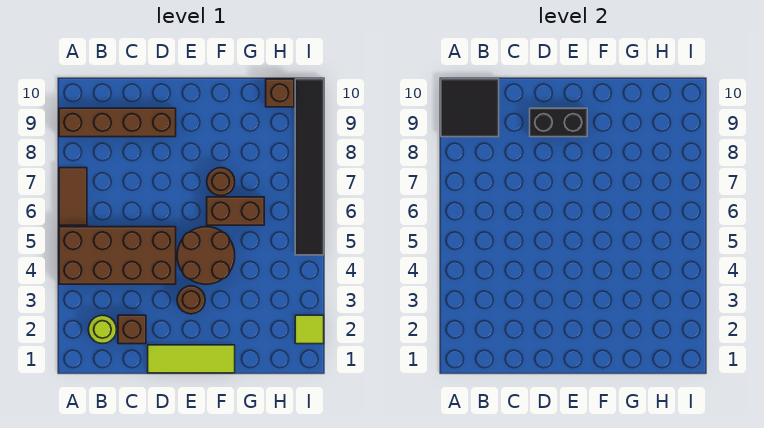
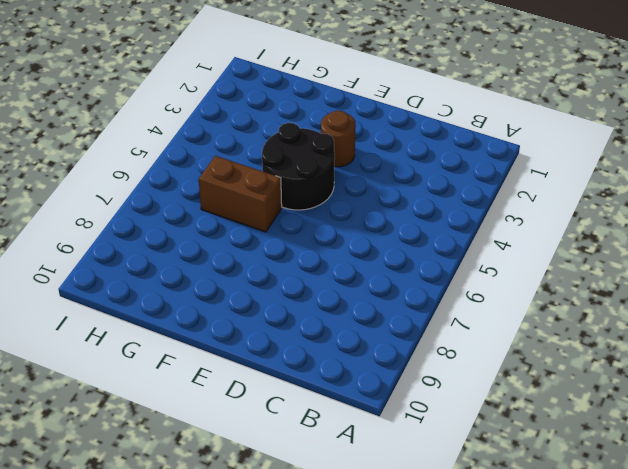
black round brick E4:F5 level 1 -> brown round brick E4:F5 level 1
none -> brown brick A4:D5 level 1
none -> brown tile A6:A7 level 1
none -> brown brick A9:D9 level 1

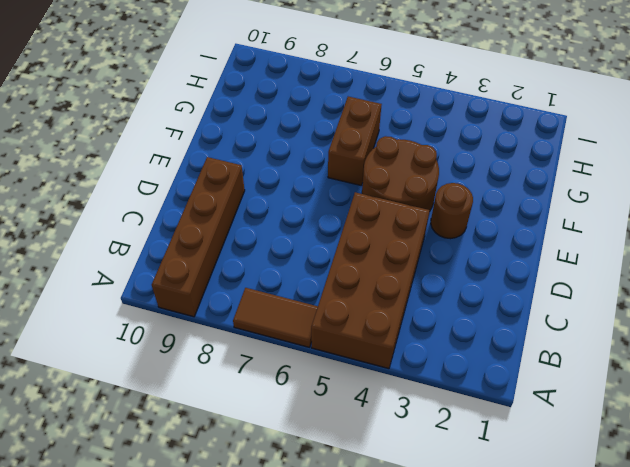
none -> lime round brick B2 level 1
none -> brown brick C2 level 1
none -> lime tile D1:F1 level 1

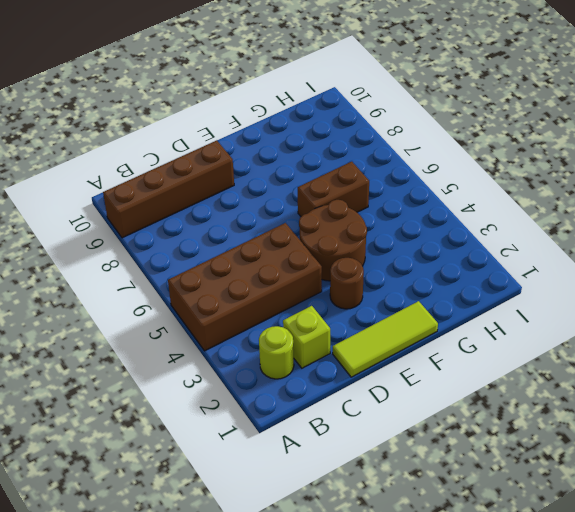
lime brick C2 level 1 -> brown brick C2 level 1
none -> brown tile A6:A7 level 1
none -> brown round brick F7 level 1
none -> brown brick H10 level 1

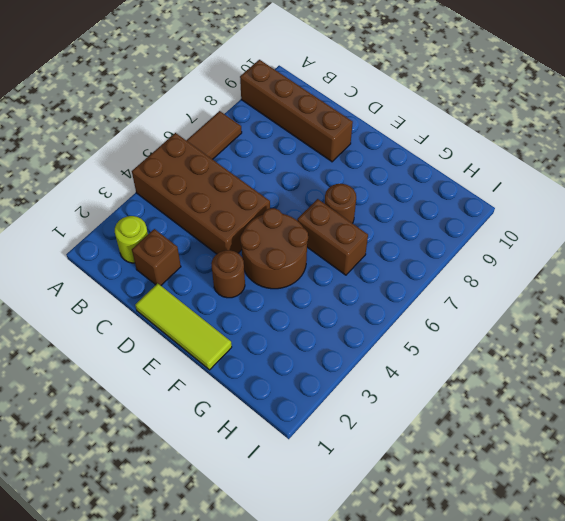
none -> brown brick H10 level 1
none -> lime tile I2 level 1
none -> black tile I5:I10 level 1

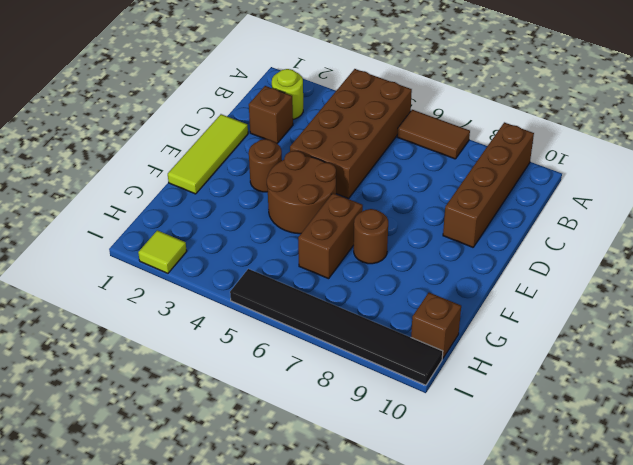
none -> black tile A9:B10 level 2
none -> black brick D9:E9 level 2

